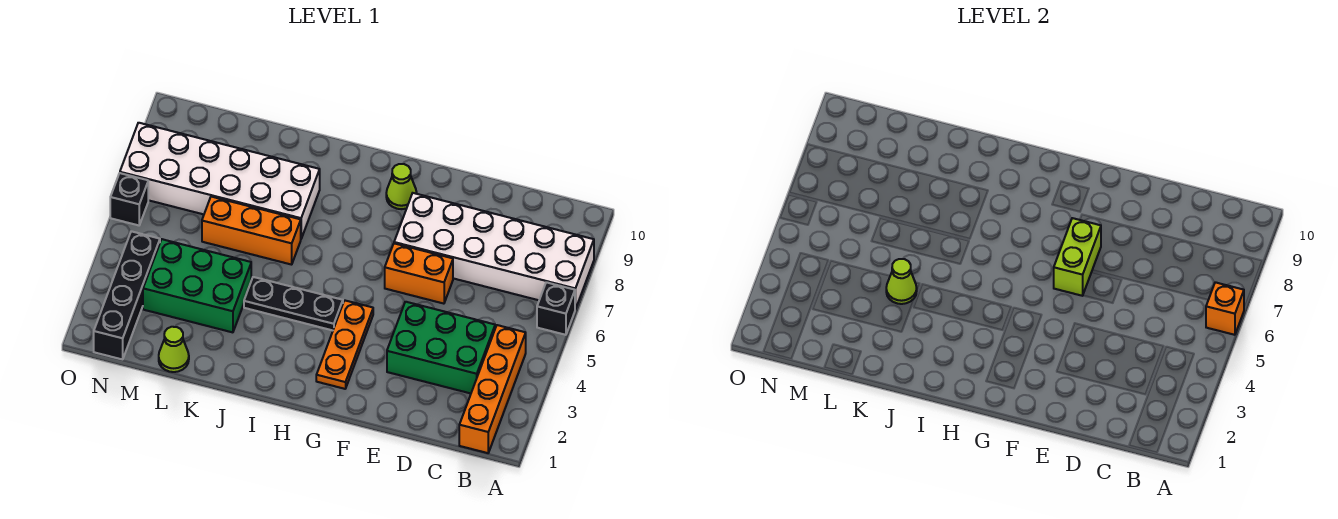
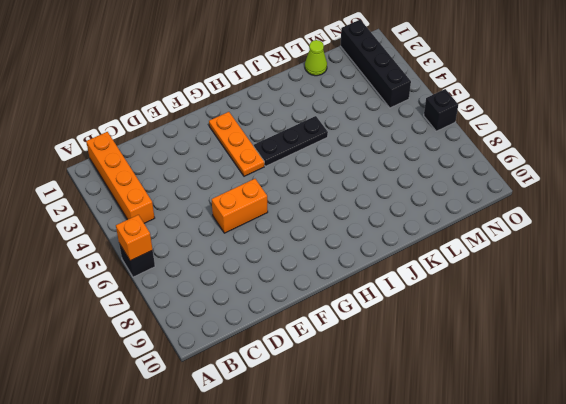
none -> white brick A7:F8 level 1
none -> green brick C3:E4 level 1
none -> lime cone G9 level 1

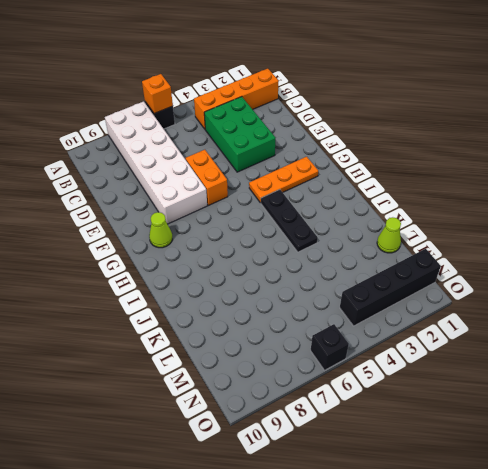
none -> orange brick J6:L6 level 1
none -> white brick J7:O8 level 1
none -> green brick K3:M4 level 1

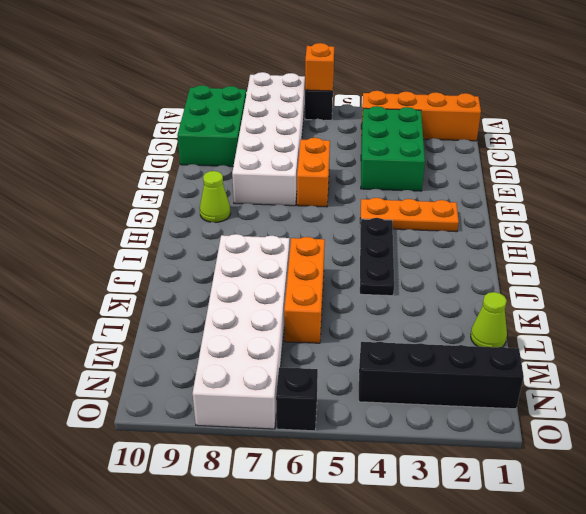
green brick B9:D10 level 1 -> green brick K3:M4 level 1
none -> lime brick F6:F7 level 2
none -> lime cone K4 level 2

